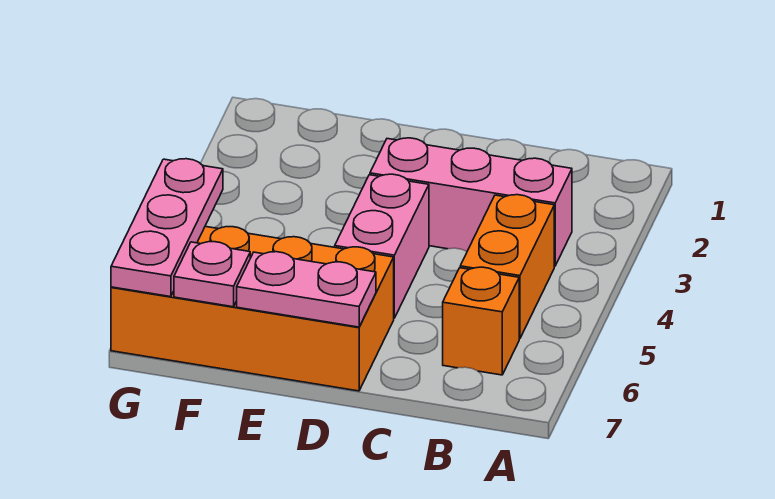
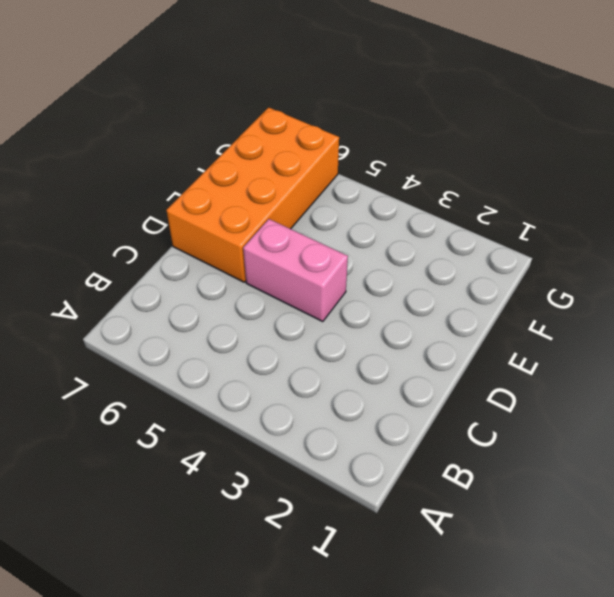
none -> pink brick B3:D3 level 1
none -> orange brick B4:B5 level 1

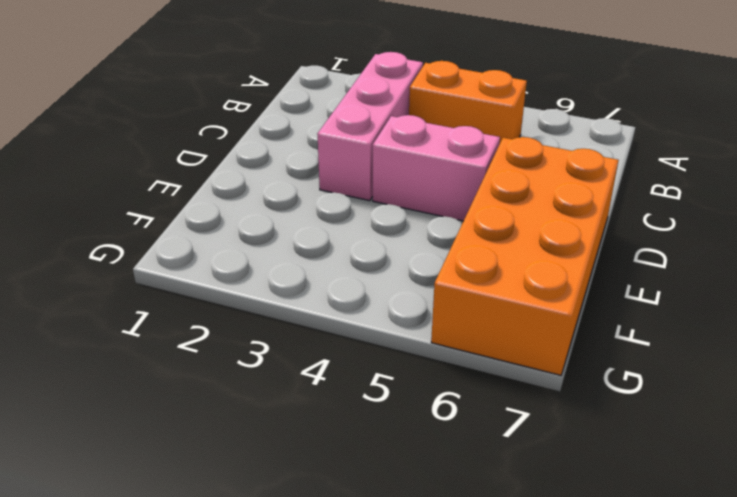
none -> orange brick B6 level 1
none -> pink plate D7:E7 level 2

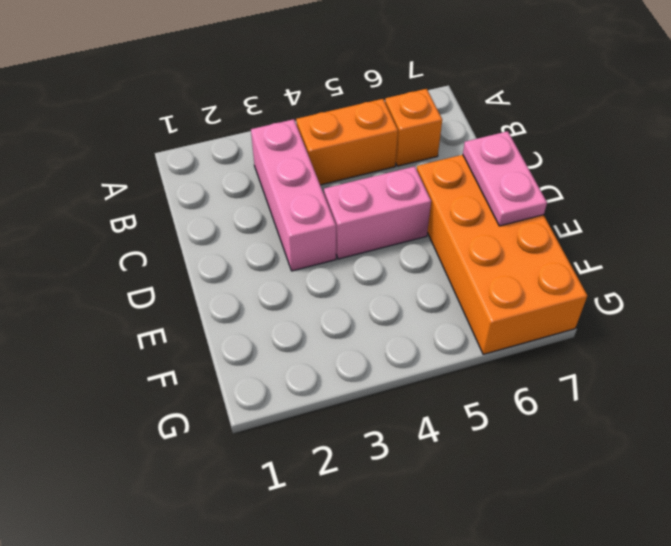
none -> pink plate F7 level 2
none -> pink plate G5:G7 level 2

